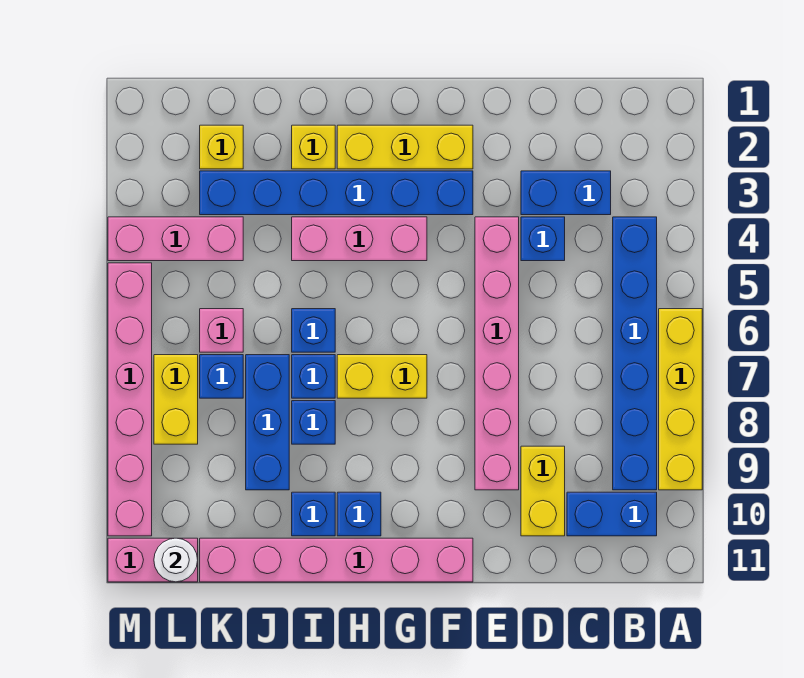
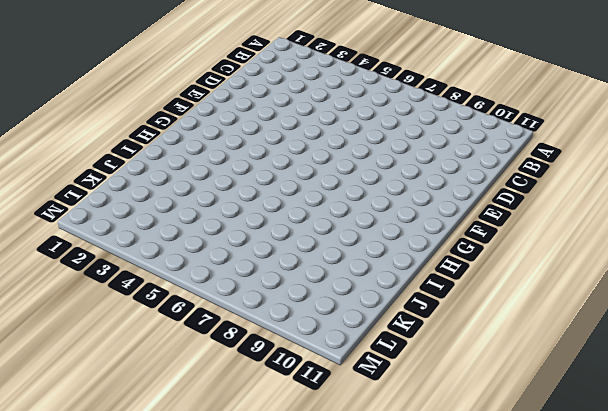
none -> yellow brick A6:A9 level 1
none -> blue brick B4:B9 level 1
none -> blue brick B10:C10 level 1

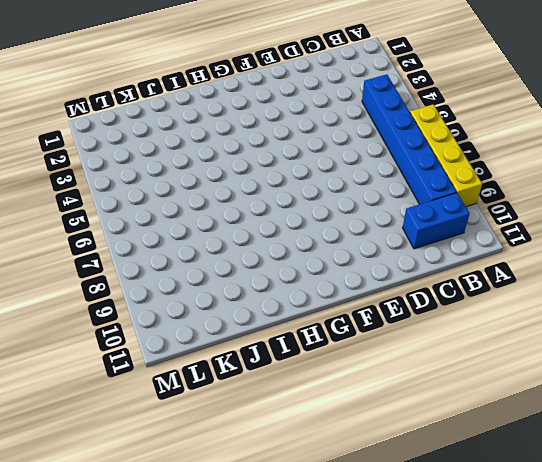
none -> blue brick C3:D3 level 1
none -> blue brick D4 level 1
none -> yellow brick D9:D10 level 1

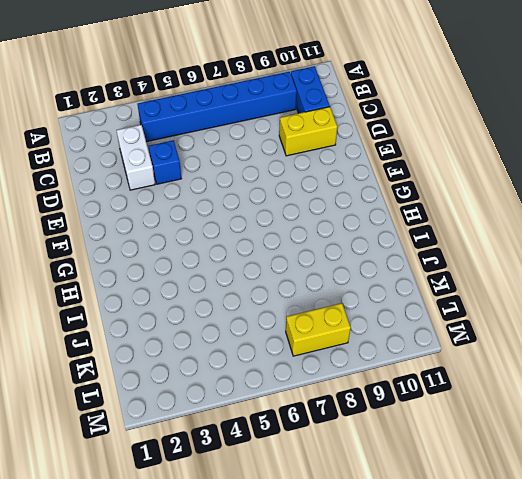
white brick C3:D3 level 1 -> blue brick C3:D3 level 1
none -> yellow brick A6:A9 level 1
none -> pink brick E4:E9 level 1
none -> yellow brick F2:H2 level 1

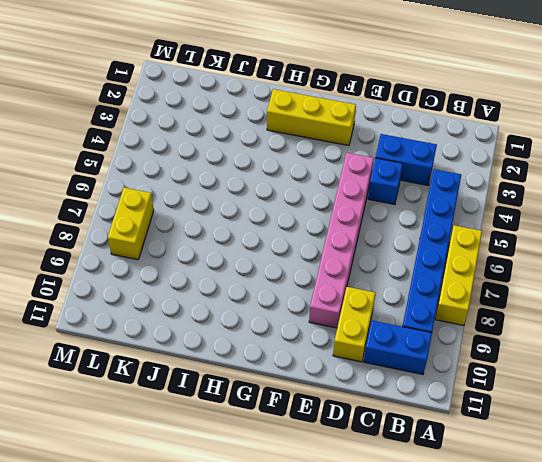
yellow brick A6:A8 level 1 -> yellow brick A6:A9 level 1
none -> blue brick F3:K3 level 1
none -> pink brick F11:K11 level 1
none -> pink brick G4:I4 level 1

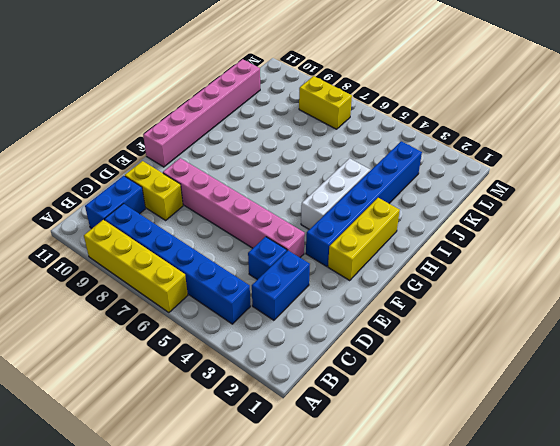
white brick G4:I4 level 1 -> pink brick G4:I4 level 1
none -> yellow brick G7:H7 level 1
none -> blue brick H10 level 1
none -> yellow brick I2 level 1

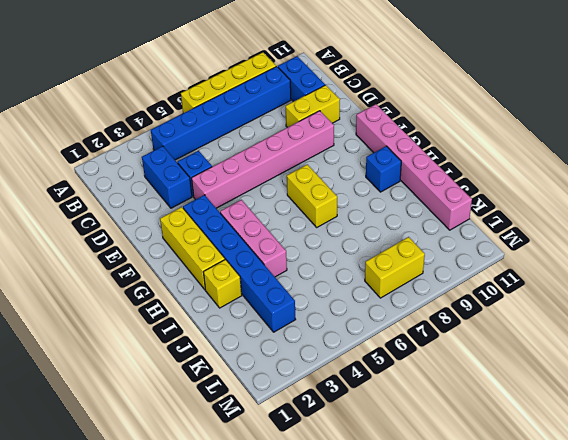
none -> blue brick I6 level 1
none -> blue brick I7 level 1
none -> blue brick I8 level 1

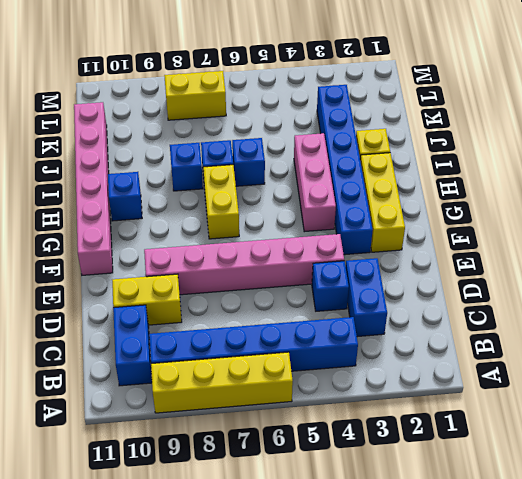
none -> blue brick I10 level 1
none -> blue brick J7:J9 level 1
none -> yellow brick K2 level 1

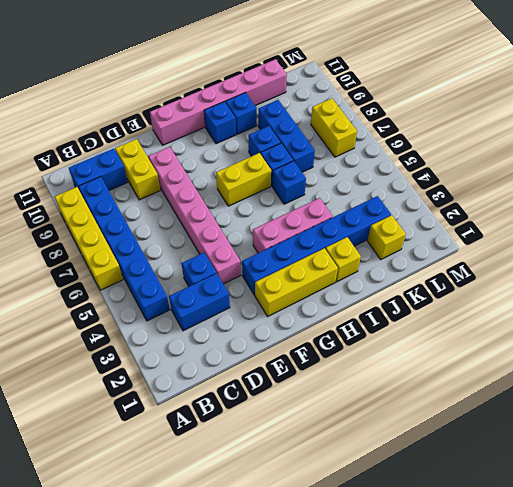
none -> pink brick K4:M4 level 1
none -> pink brick K6 level 1
none -> blue brick K7 level 1

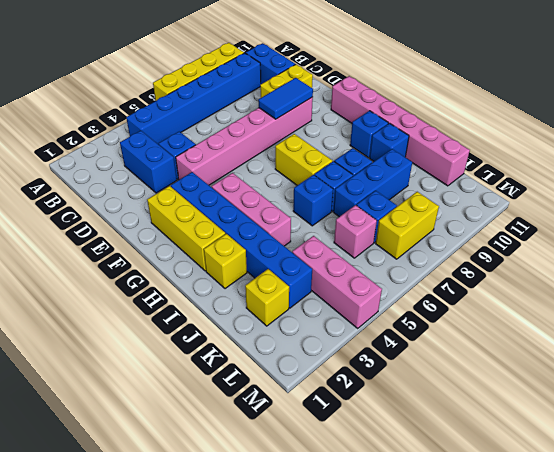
blue tile E8:E9 level 2 -> none
none -> pink brick L11:M11 level 1
none -> pink brick M5:M10 level 1
none -> white round brick L11 level 2

